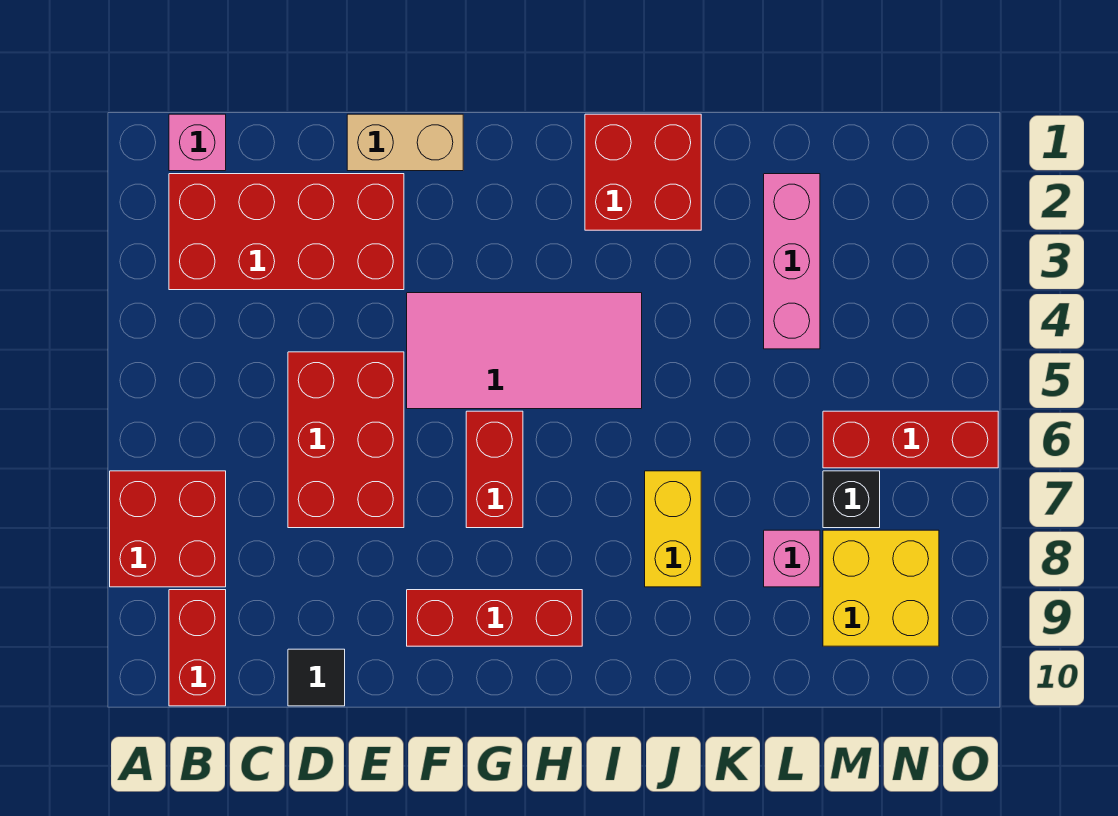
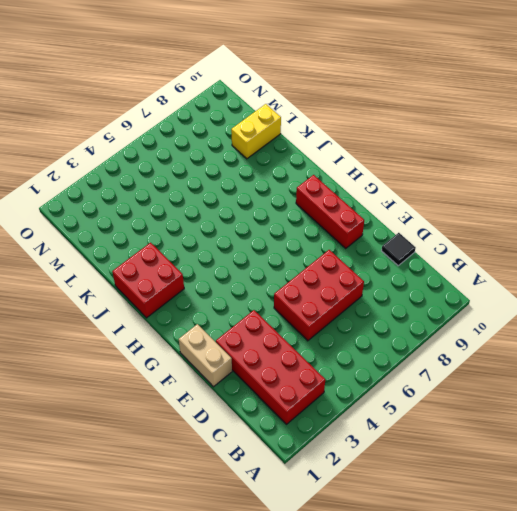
yellow brick L9:L10 level 1 -> yellow brick J7:J8 level 1
none -> red brick A7:B8 level 1
none -> pink brick B1 level 1
none -> red brick B9:B10 level 1

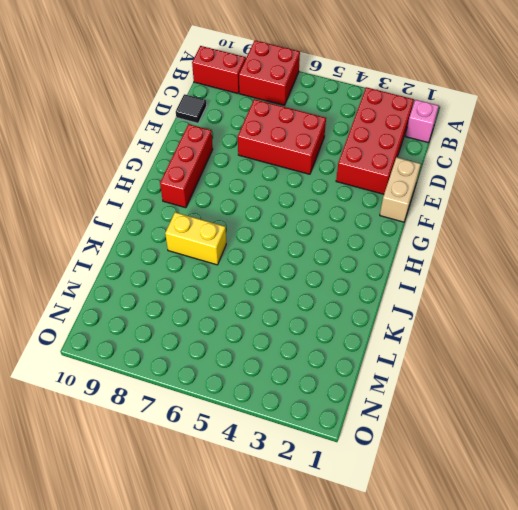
none -> pink tile F4:I5 level 1
none -> red brick G6:G7 level 1
none -> red brick I1:J2 level 1

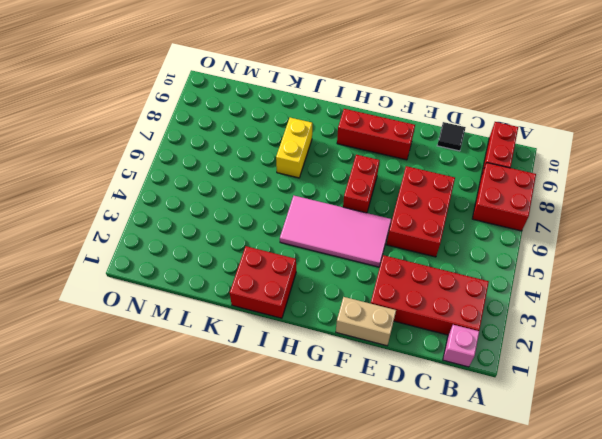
none -> pink brick L2:L4 level 1
none -> pink brick L8 level 1
none -> red brick M6:O6 level 1

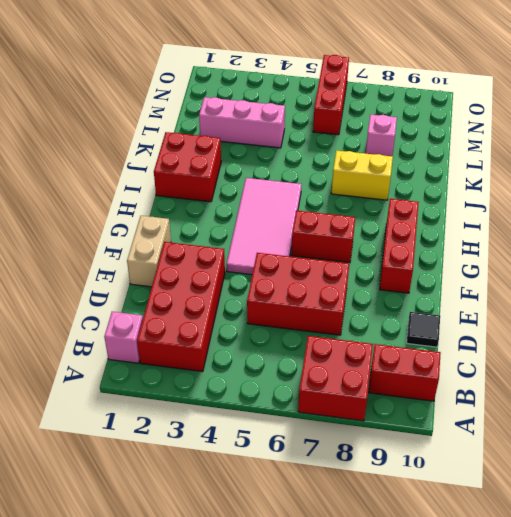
none -> black brick M7 level 1
none -> yellow brick M8:N9 level 1

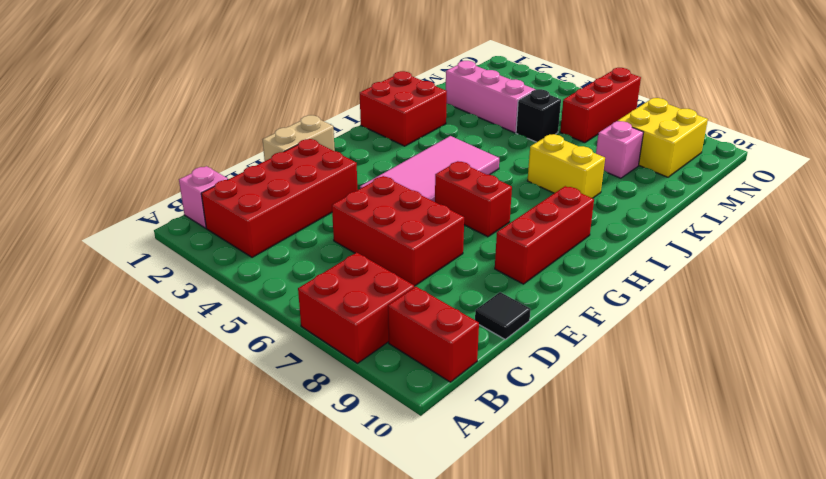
black brick L5 level 1 -> black brick M7 level 1

